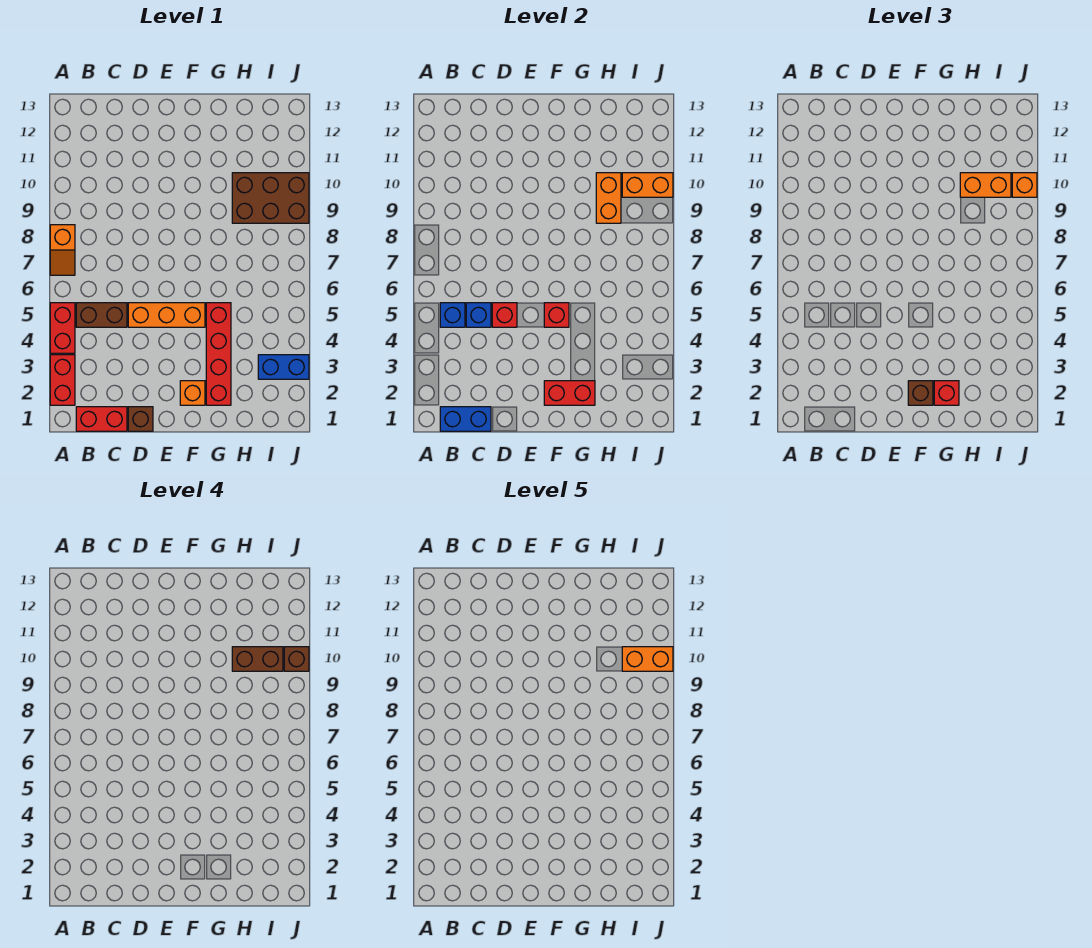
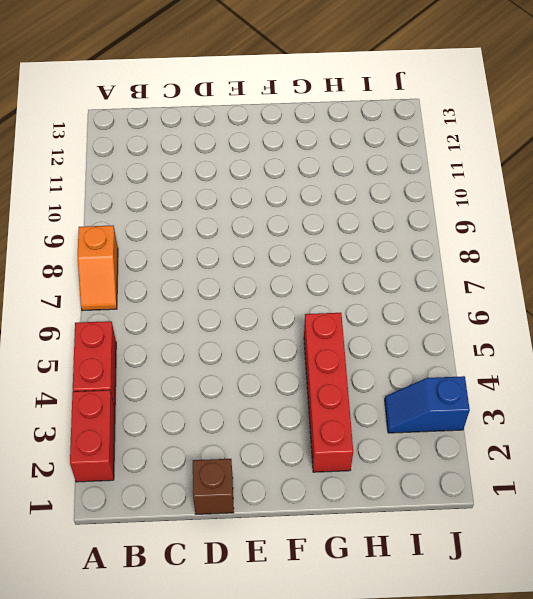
blue slope I3:J3 level 1 top J -> blue brick I3:J3 level 1
none -> red brick B1:C1 level 1
none -> brown brick B5:C5 level 1
none -> orange brick D5:F5 level 1

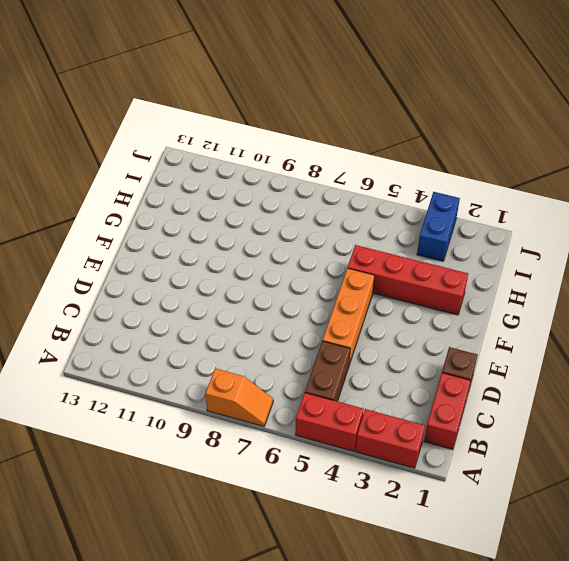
none -> orange brick F2 level 1
none -> brown brick H9:J10 level 1
none -> blue brick B1:C1 level 2

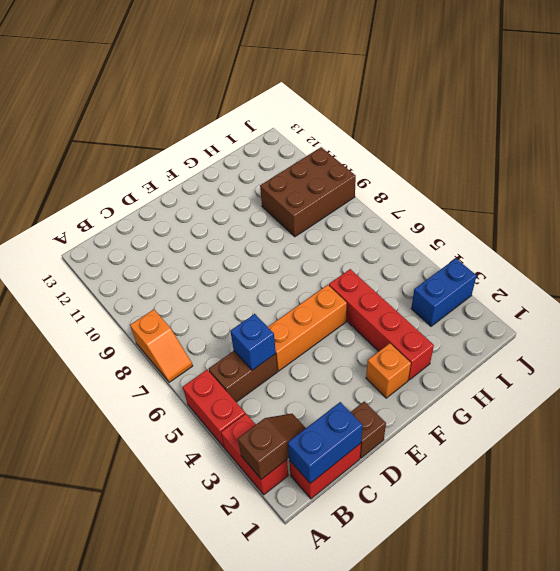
brown slope A2:B2 level 2 top A -> none
none -> blue brick B5 level 2
none -> red brick D5 level 2
none -> red brick F2:G2 level 2

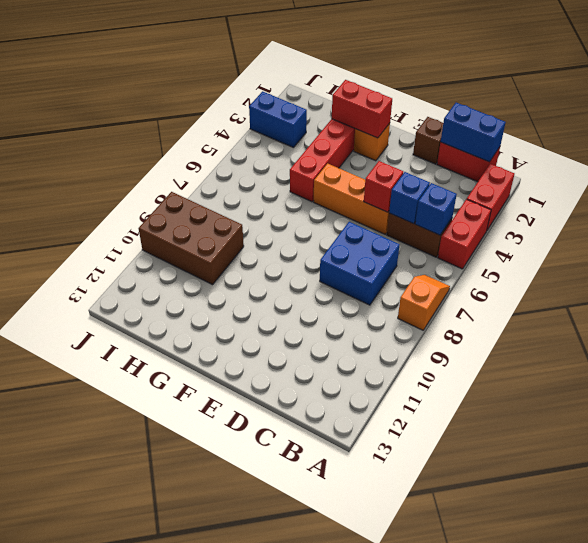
blue brick C7:D8 level 1 -> none
none -> red brick F5 level 2
none -> orange brick H9:H10 level 2
none -> orange brick I10:J10 level 2

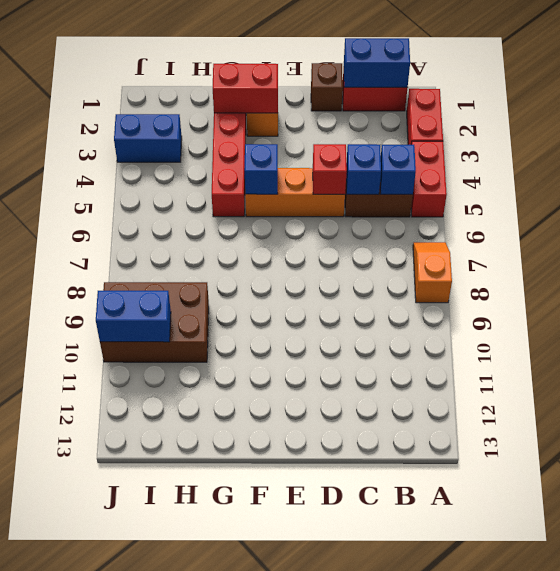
blue brick F5 level 2 -> red brick F5 level 2
blue brick I10:J10 level 2 -> orange brick I10:J10 level 2
none -> orange brick H9:H10 level 2
none -> brown brick F2 level 3
none -> red brick G2 level 3

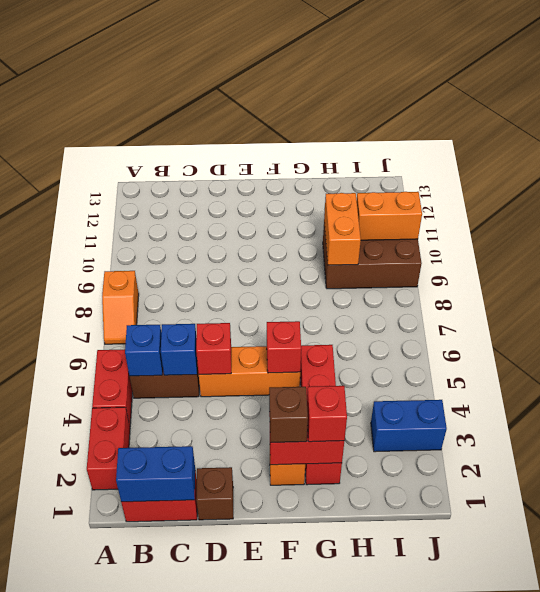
none -> orange brick H10:I10 level 3
none -> orange brick J10 level 3
none -> brown brick H10:I10 level 4

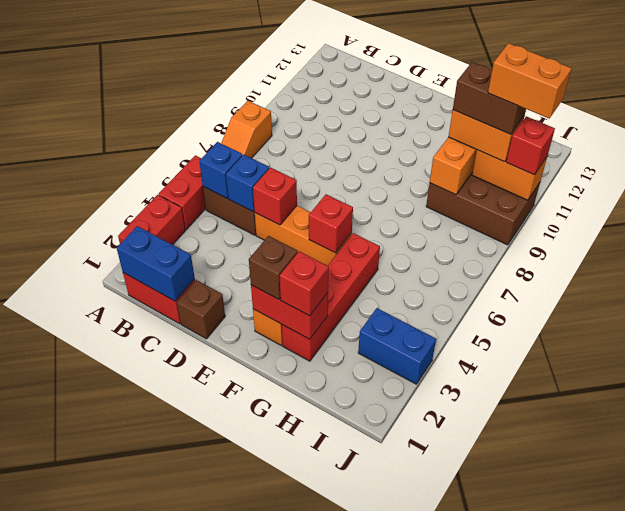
red brick J10 level 3 -> orange brick J10 level 3
none -> brown brick J10 level 4

